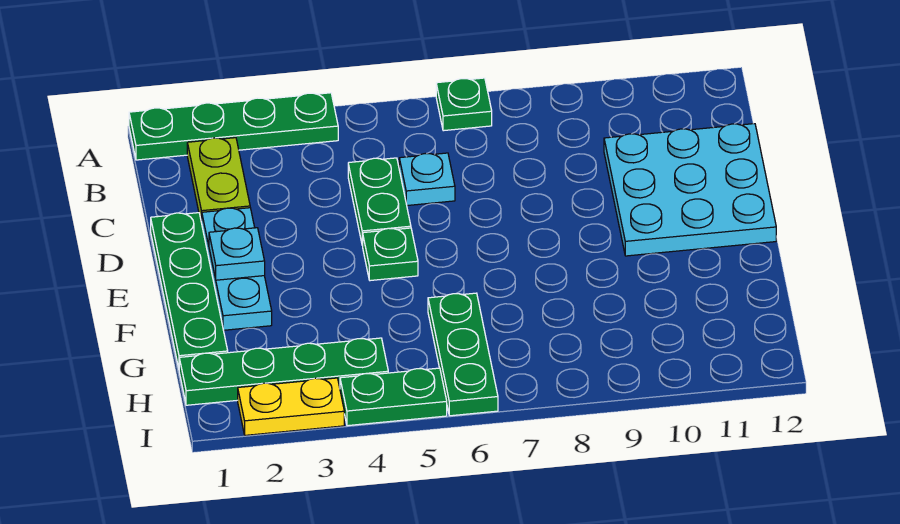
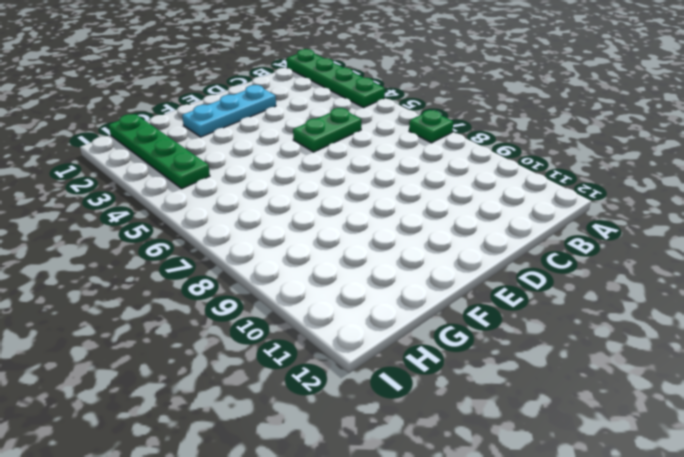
none -> lime plate B2:C2 level 1
none -> cyan plate C6 level 1
none -> cyan plate C10:E12 level 1

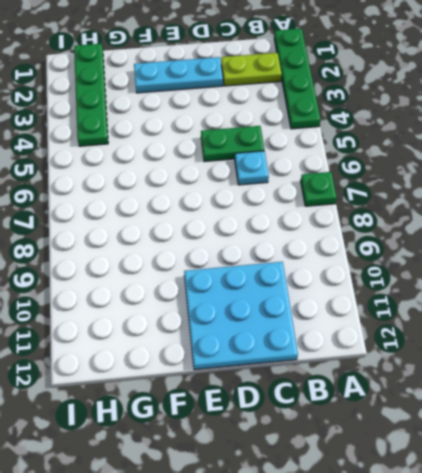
none -> green plate D1:G1 level 1
none -> green plate E5 level 1
none -> green plate G6:I6 level 1

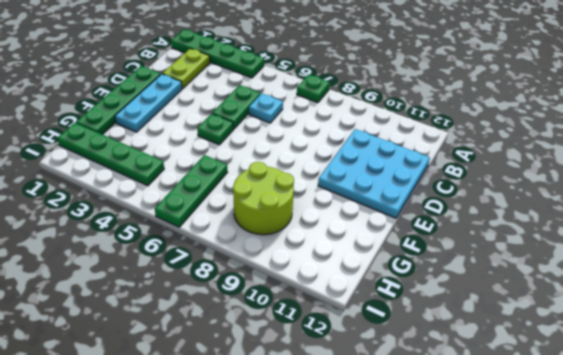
lime round brick G8:H9 level 1 -> none
none -> yellow plate I2:I3 level 1
none -> green plate I4:I5 level 1
none -> cyan plate E2 level 2

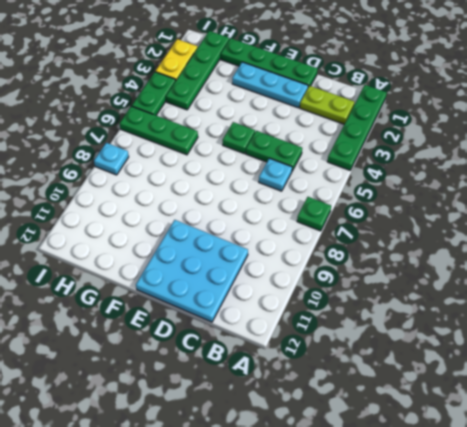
cyan plate I8 level 1 -> cyan plate E2 level 2

